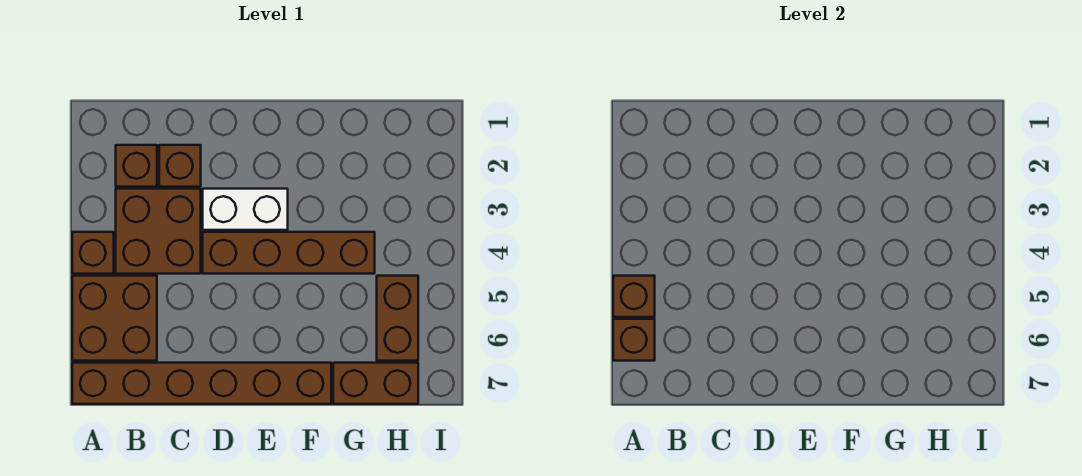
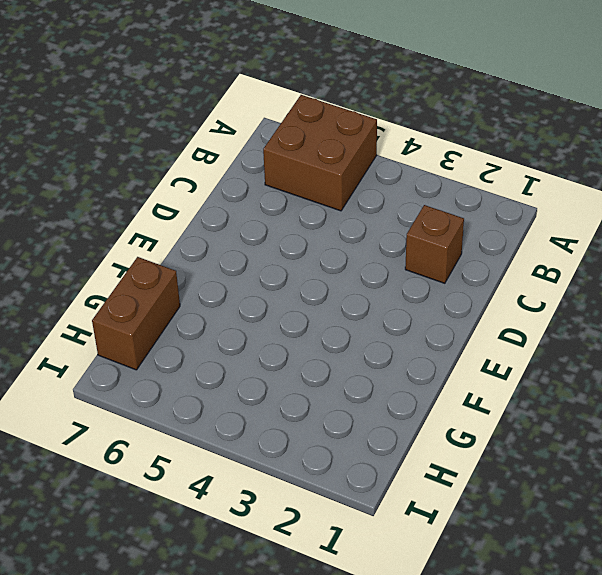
none -> brown brick A4 level 1
none -> brown brick A7:F7 level 1
none -> brown brick B2 level 1

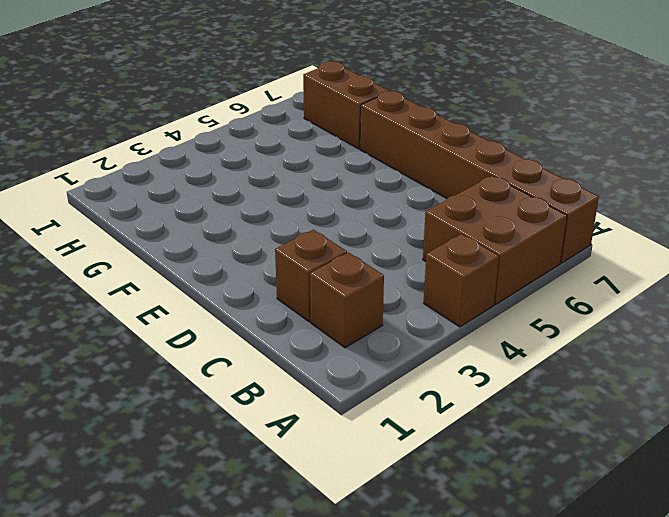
none -> brown brick B3:C4 level 1
none -> white brick D3:E3 level 1
none -> brown brick D4:G4 level 1

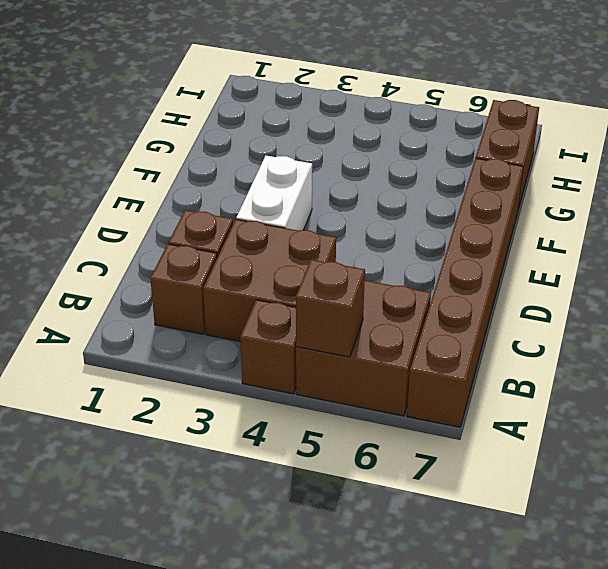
none -> brown brick D4:G4 level 1
none -> brown brick H5:H6 level 1
none -> brown brick A6 level 2

